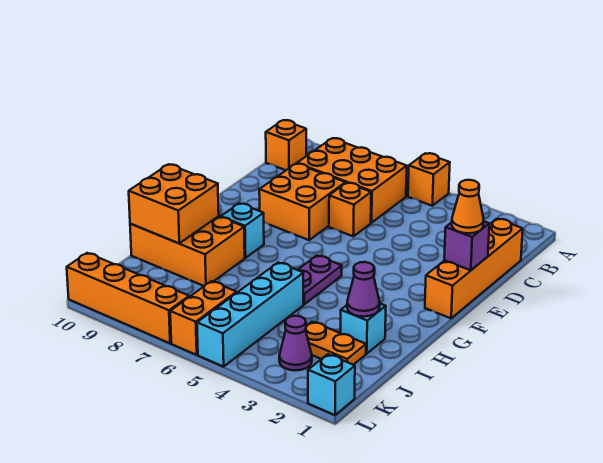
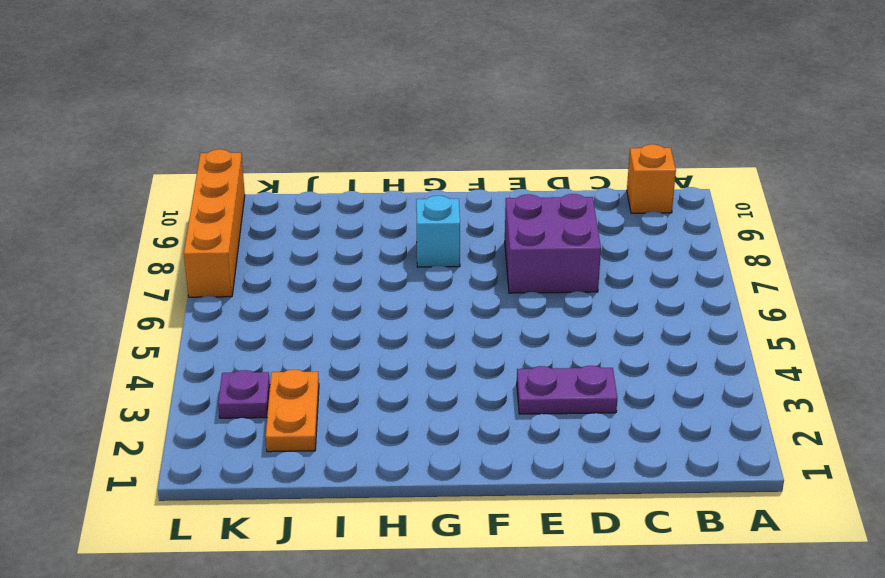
purple plate D3:E3 level 1 -> purple plate G5:H5 level 1
purple brick D7:E8 level 1 -> orange brick D7:E8 level 1
purple plate K3 level 1 -> purple cone K3 level 1
none -> orange brick A5 level 1
none -> orange brick B6:C8 level 1
none -> orange brick C1:F1 level 1

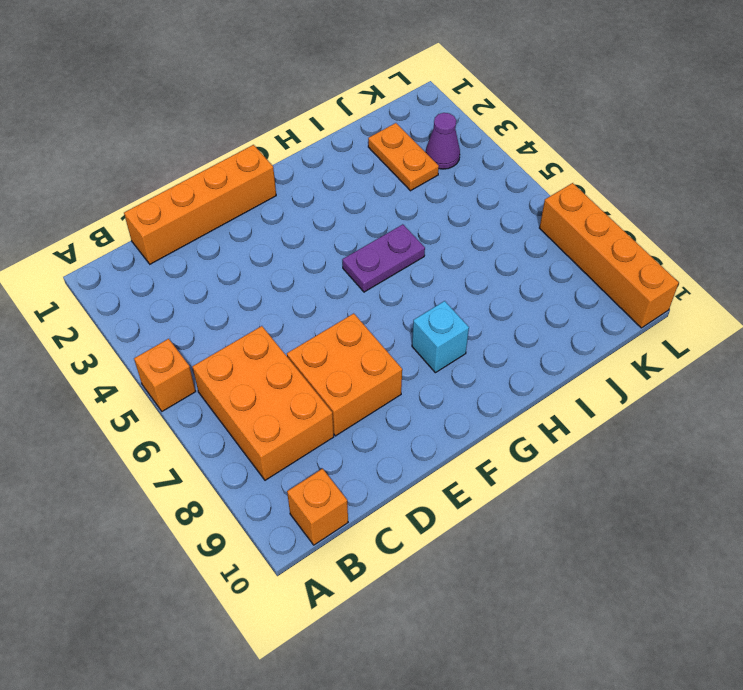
none -> orange brick D6 level 1
none -> orange brick H8:I10 level 1
none -> cyan brick I2 level 1

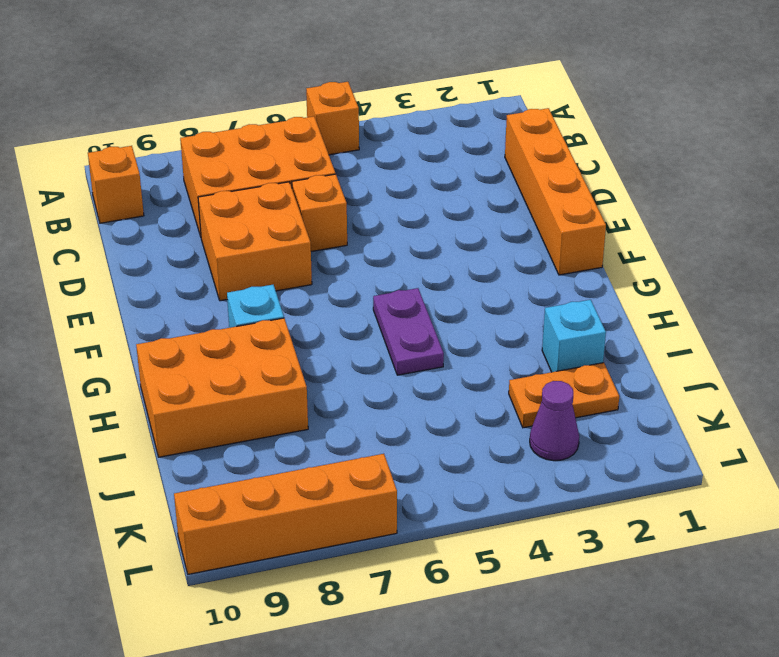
none -> cyan brick I5:L5 level 1
none -> orange brick K6:L6 level 1
none -> cyan brick L1 level 1

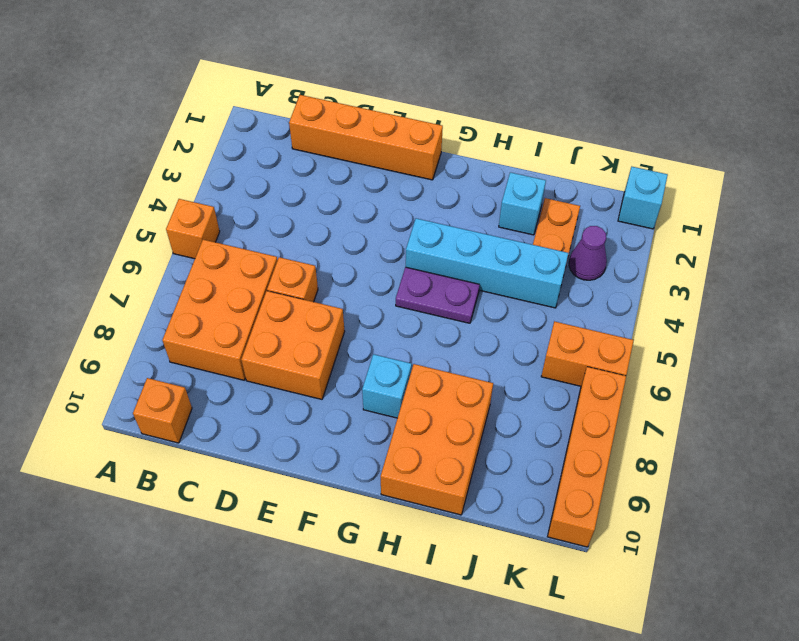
cyan brick G4:J4 level 1 -> cyan brick I5:L5 level 1
none -> purple brick E1 level 2
none -> orange brick H9:I10 level 2
none -> purple cone I2 level 2

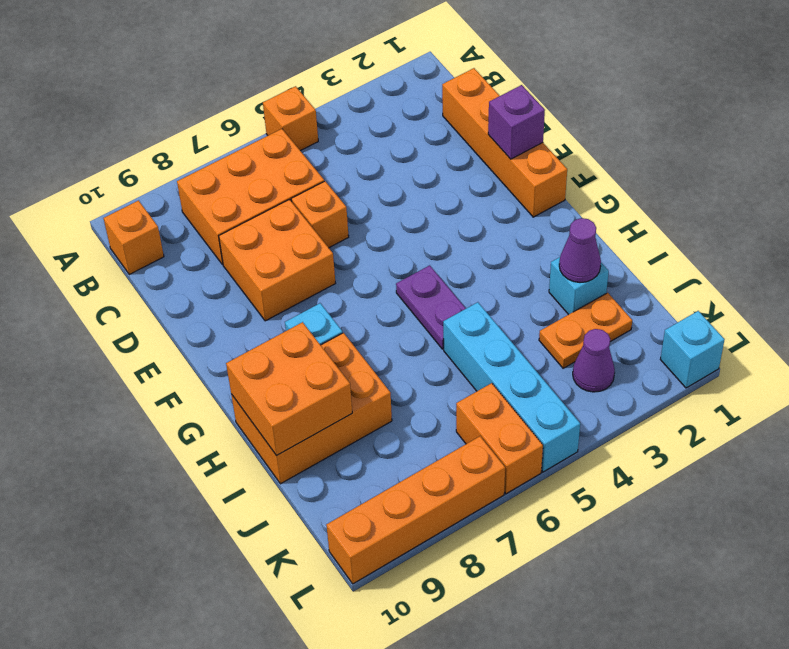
none -> orange cone E1 level 3

